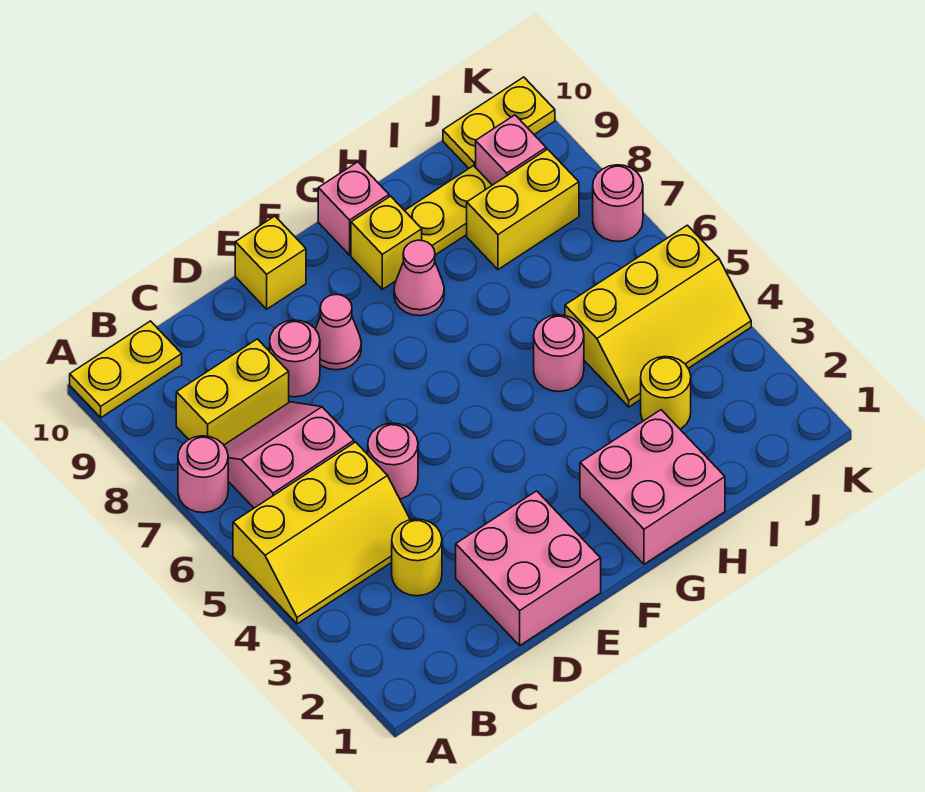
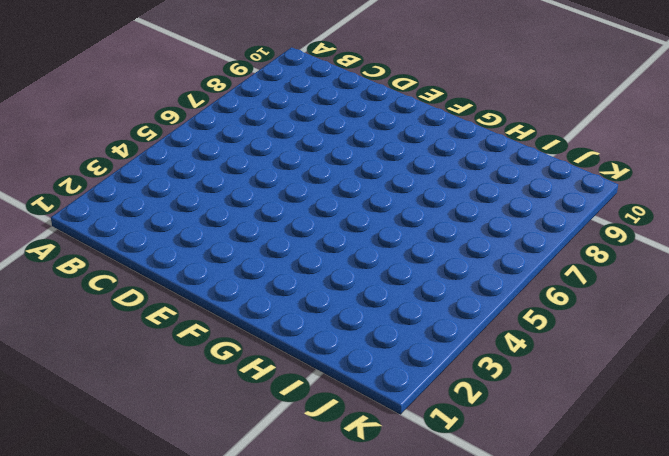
none -> yellow slope A4:C5 level 1 top 5
none -> pink round brick A7 level 1
none -> yellow plate A10:B10 level 1

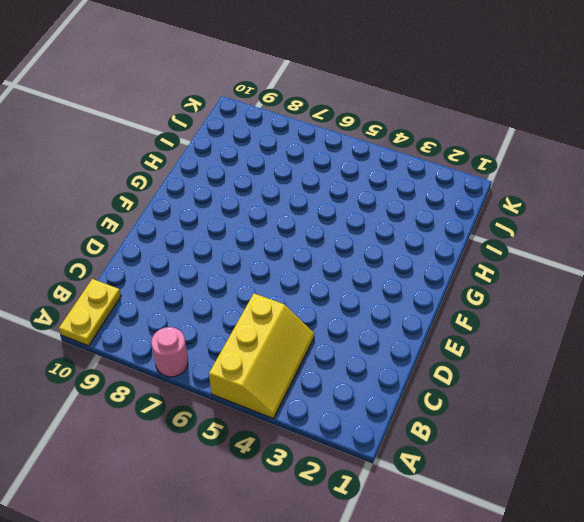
none -> pink slope B6:C7 level 1 top 6
none -> yellow brick B8:C8 level 1
none -> yellow round brick C3 level 1

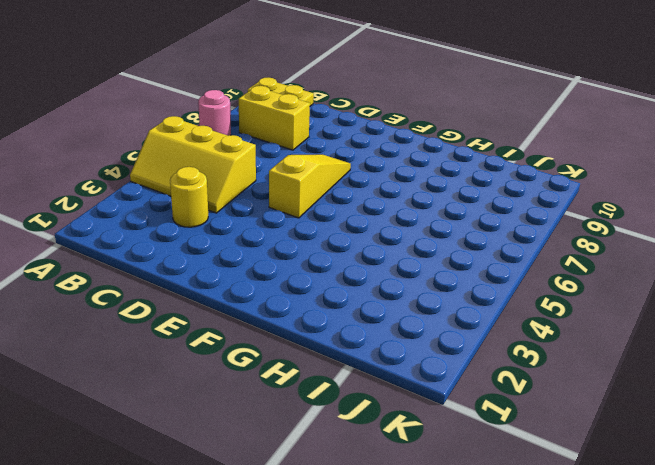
yellow slope E5:E7 level 1 top 5 -> none
none -> pink slope B6:C7 level 1 top 6
none -> pink brick D1:E2 level 1
none -> pink round brick D5 level 1

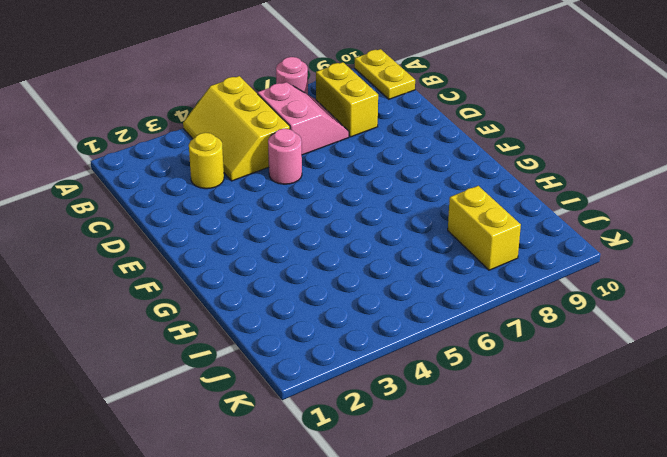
none -> pink brick D1:E2 level 1
none -> pink round brick D8 level 1
none -> pink cone E8 level 1

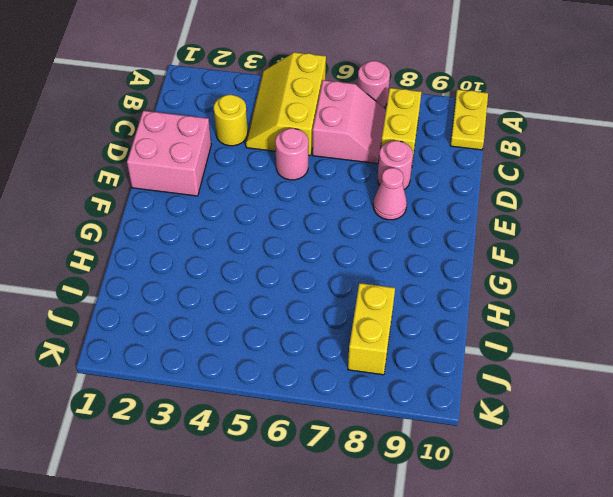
none -> yellow brick E10 level 1
none -> pink brick G1:H2 level 1
none -> pink cone G8 level 1

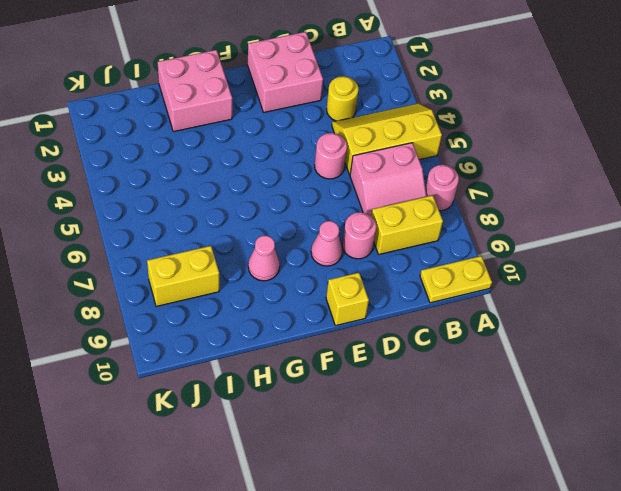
none -> yellow brick G9 level 1
none -> pink brick G10 level 1
none -> pink round brick H5 level 1

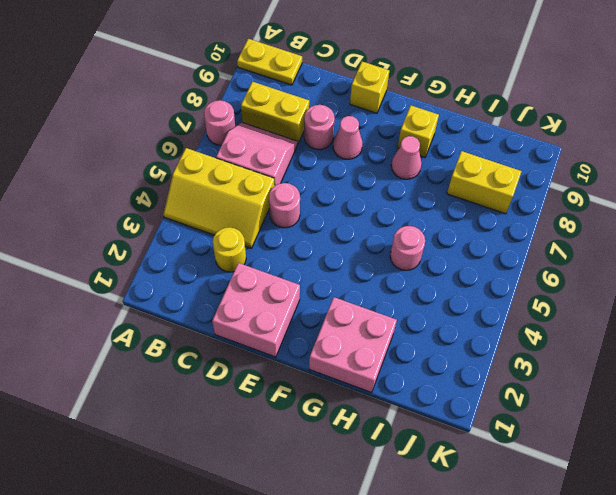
none -> pink brick G10 level 1
none -> yellow plate H9:I9 level 1
none -> yellow round brick I3 level 1

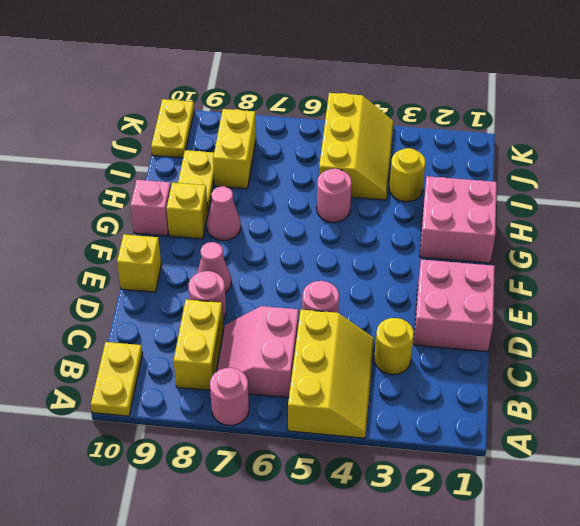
none -> pink brick J9 level 1
none -> pink round brick K7 level 1

